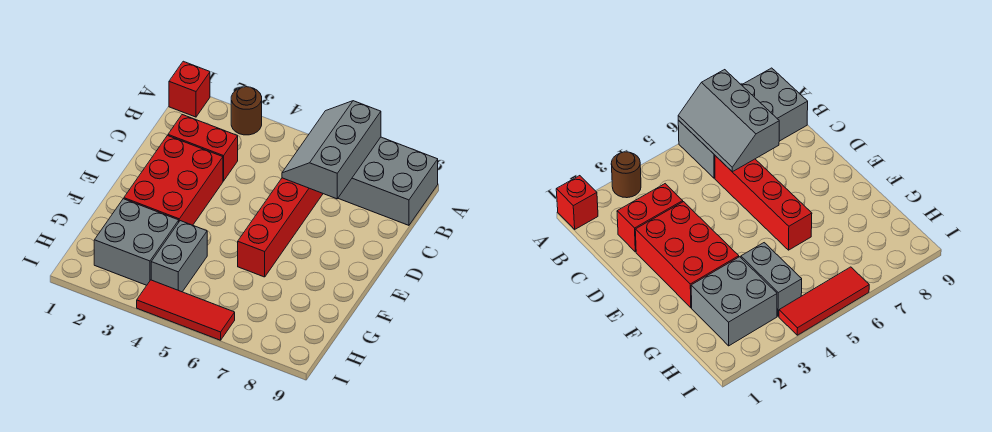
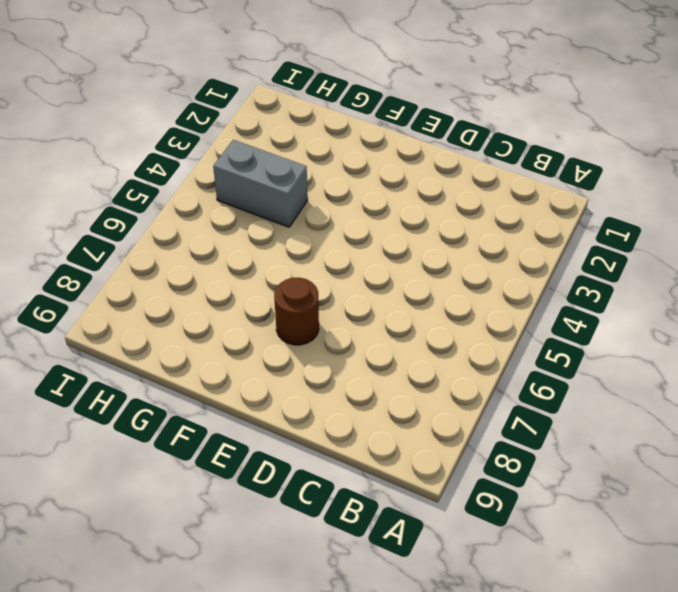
brown round brick E7 level 1 -> brown round brick A3 level 1
none -> red brick A1 level 1
none -> grey brick A6:B9 level 1

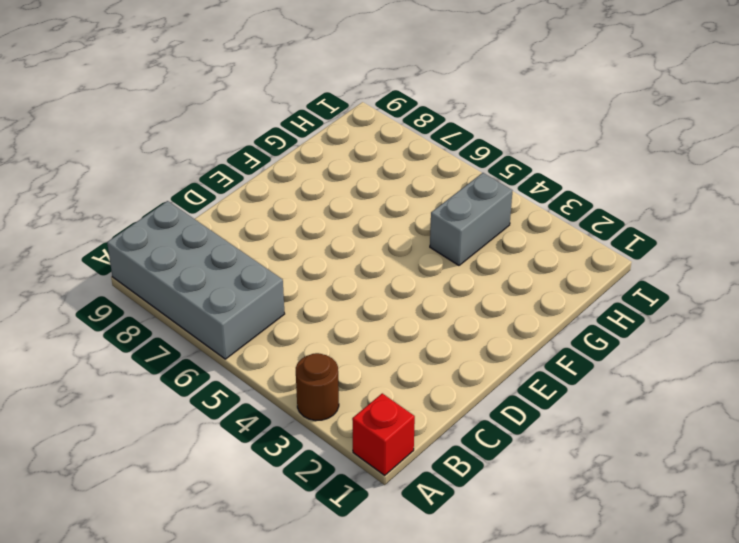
none -> red brick C2:C3 level 1
none -> red brick C6:F6 level 1

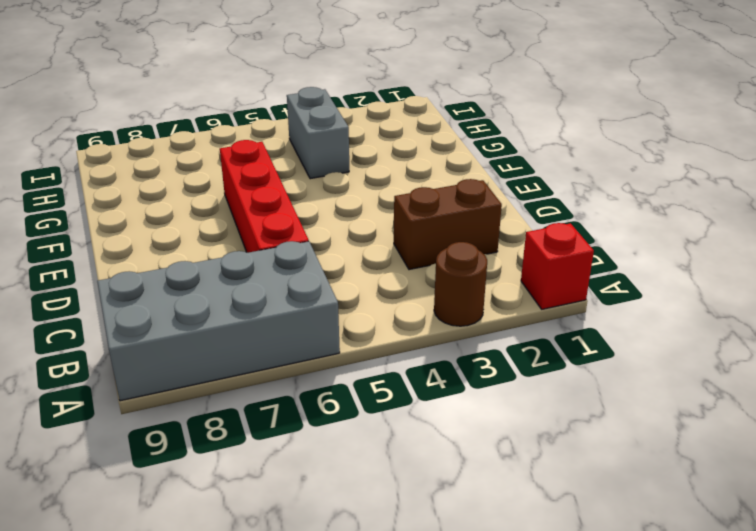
brown brick C2:C3 level 1 -> red brick C2:C3 level 1
none -> red brick D2:F3 level 1
none -> grey brick G2:H3 level 1

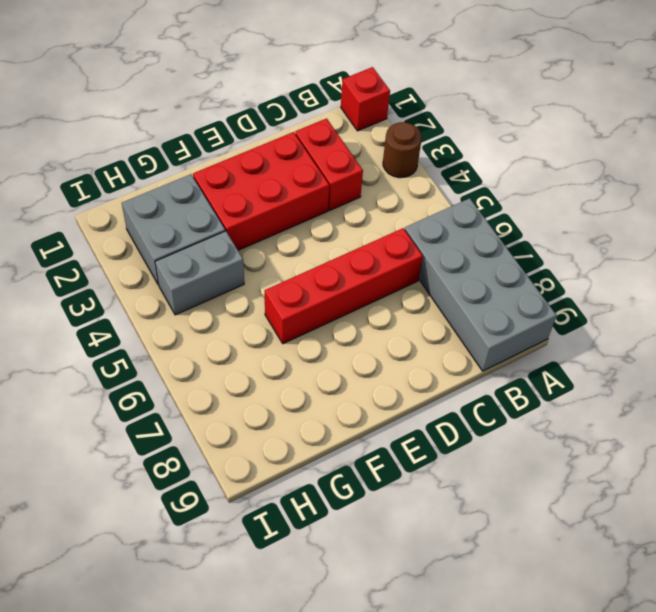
none -> red tile I4:I6 level 1
none -> grey slope A6:C7 level 2 top 7

